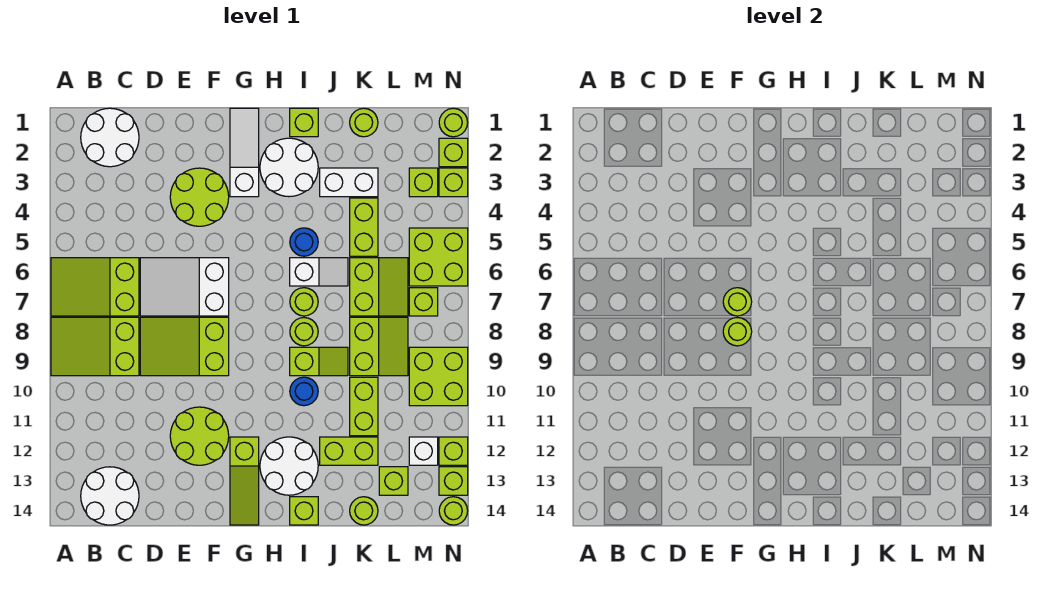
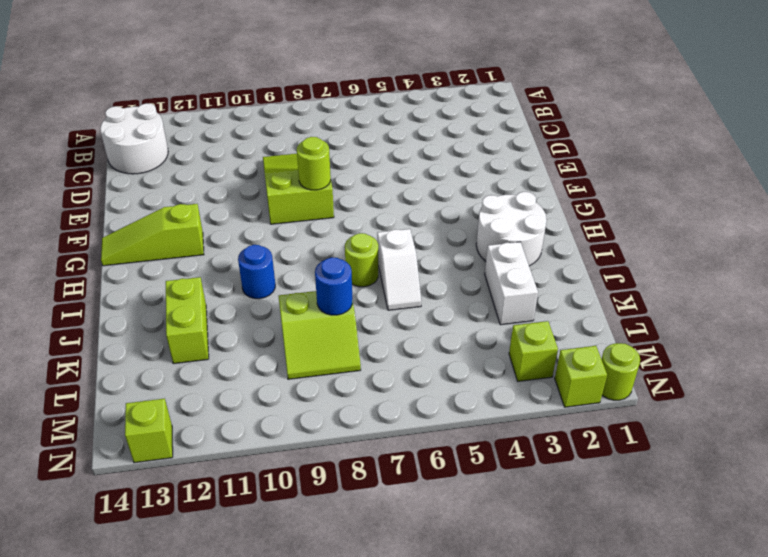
blue round brick K8 level 2 -> blue round brick I5 level 1
none -> lime slope A6:C7 level 1 top C
none -> lime slope A8:C9 level 1 top C
none -> white round brick B1:C2 level 1
none -> white slope D6:F7 level 1 top F

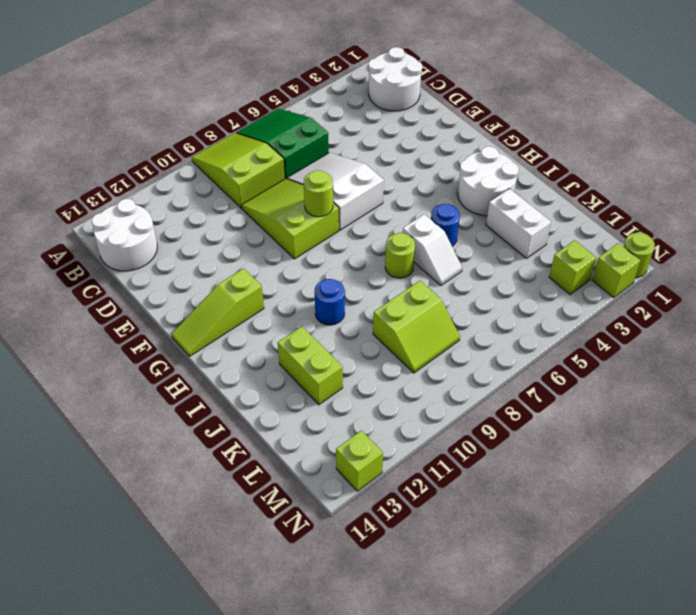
green slope A6:C7 level 1 top C -> lime slope A6:C7 level 1 top C
none -> lime round brick E3:F4 level 1
none -> lime round brick E11:F12 level 1
none -> white slope G1:G3 level 1 top 3
none -> white round brick H12:I13 level 1

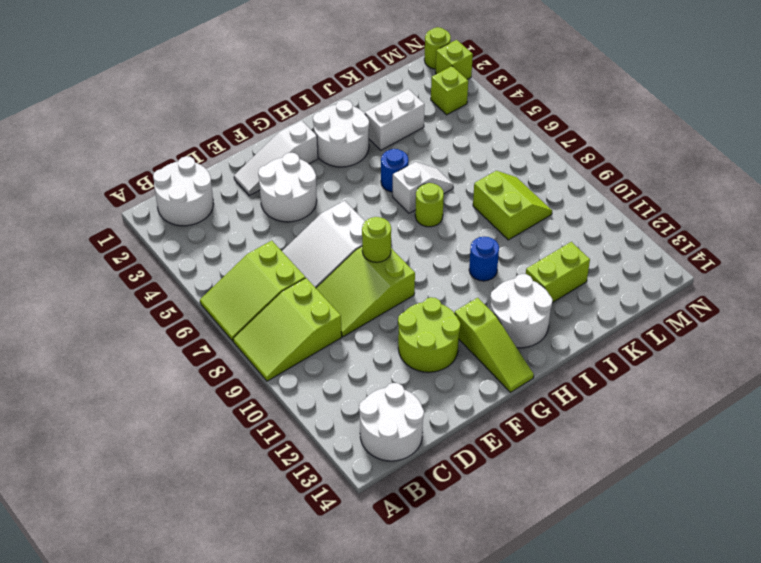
white slope E2:G2 level 1 top G -> white slope G1:G3 level 1 top 3
white round brick E3:F4 level 1 -> lime round brick E3:F4 level 1
none -> lime brick I1 level 1
none -> lime round brick I8 level 1
none -> lime slope I9:J9 level 1 top I
none -> lime brick I14 level 1

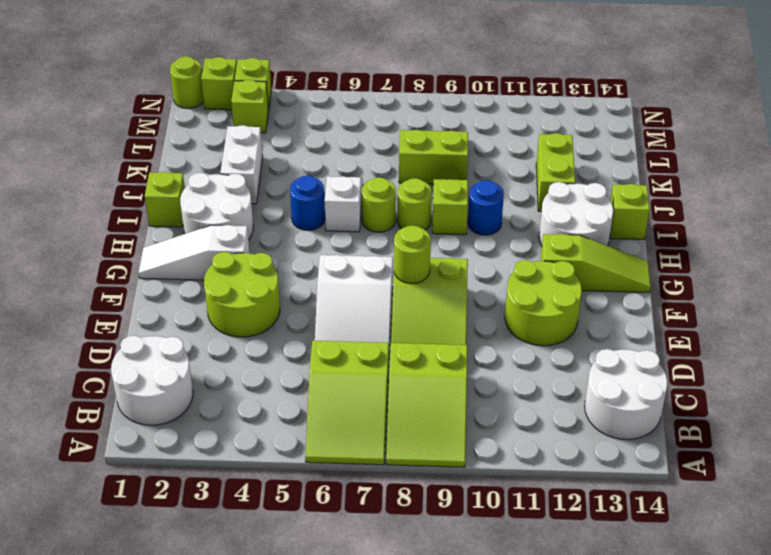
none -> lime round brick K1 level 1
none -> lime brick K4:K5 level 1
none -> lime slope K6:L7 level 1 top K
none -> lime brick K10:K11 level 1

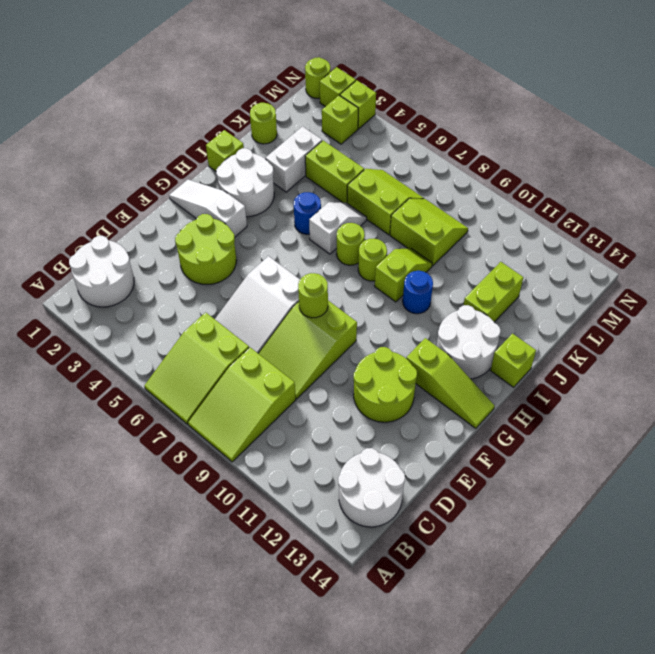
none -> lime brick K10:K11 level 1
none -> lime round brick K14 level 1
none -> lime brick L13 level 1
none -> lime brick M5:N6 level 1

